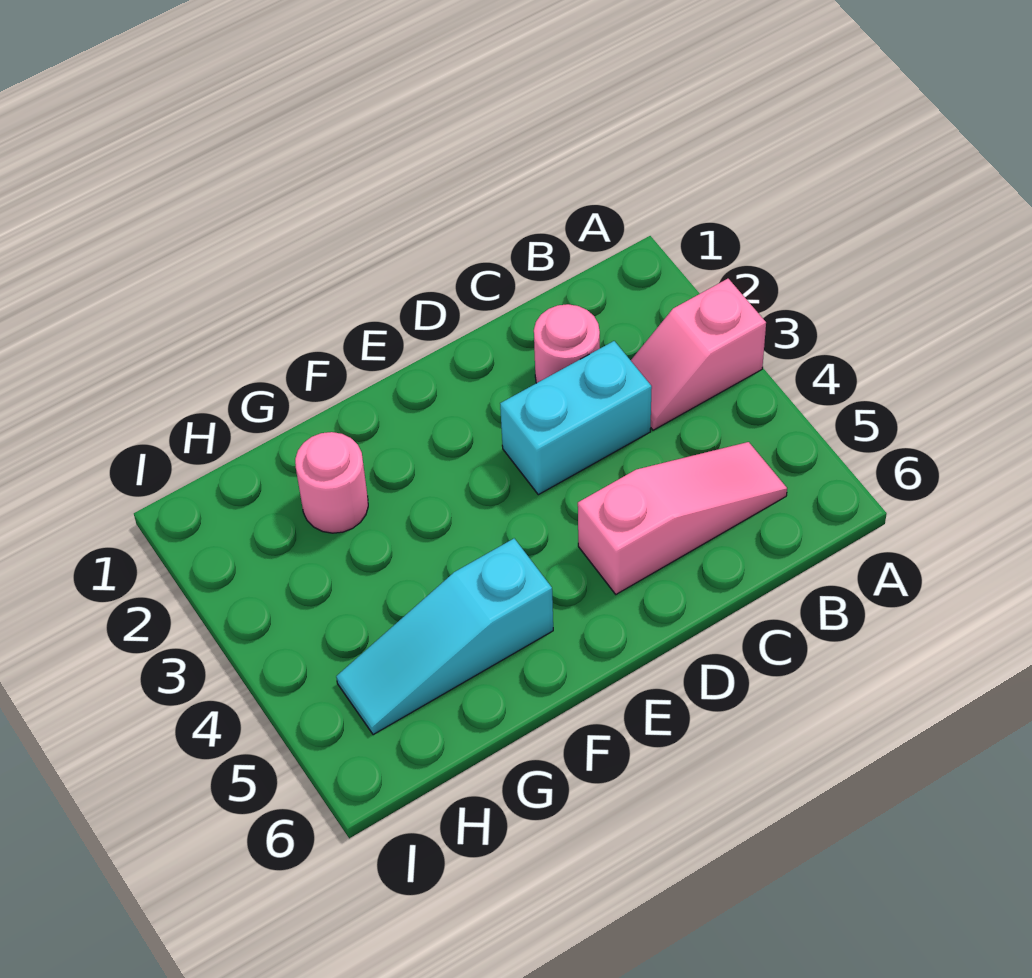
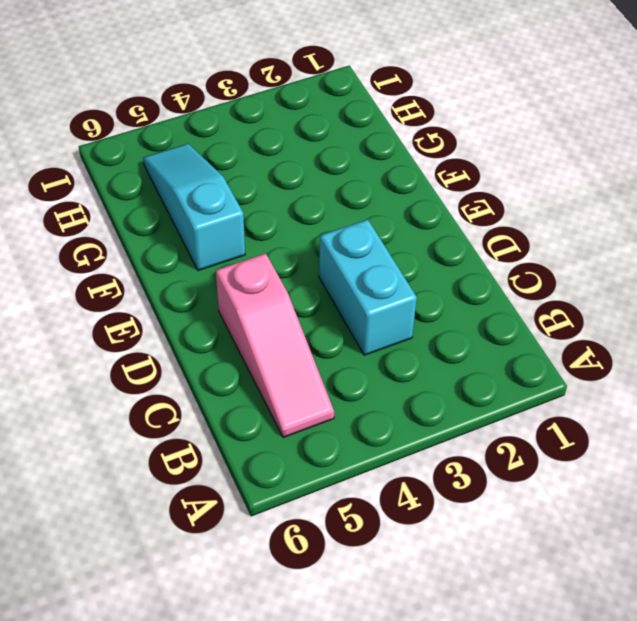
none -> pink slope A3:B3 level 1 top A
none -> pink round brick C2 level 1

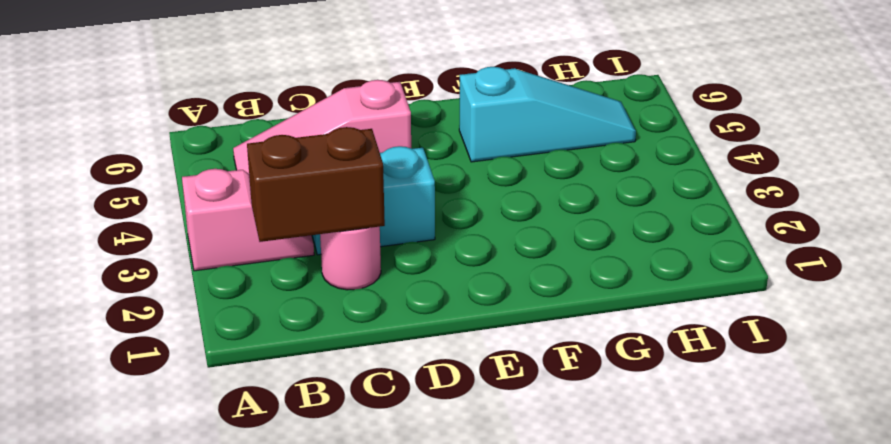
brown brick B2:C2 level 2 -> none
none -> pink round brick G2 level 1

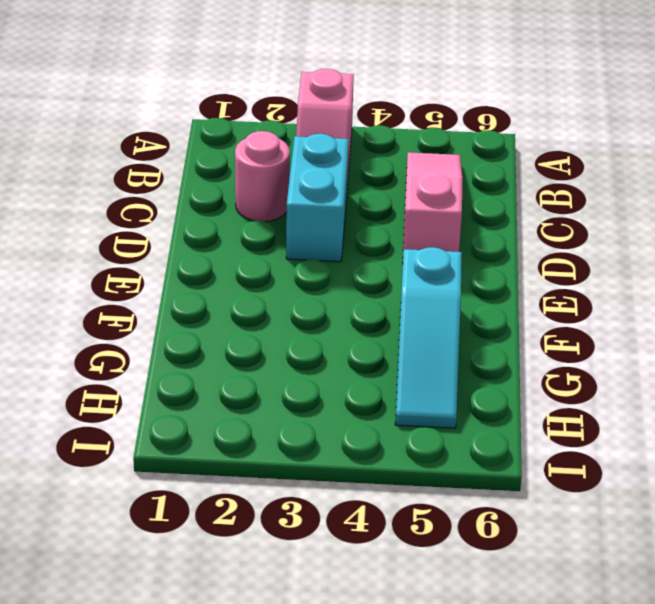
none -> pink round brick G2 level 1

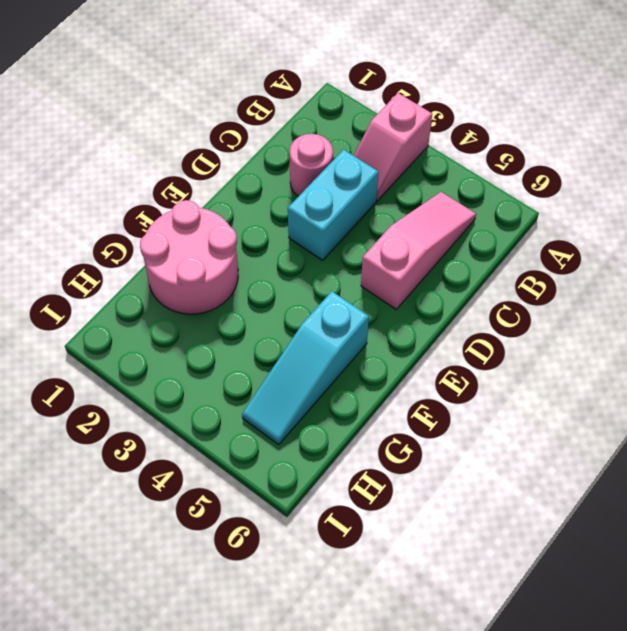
pink round brick F1:G2 level 1 -> pink round brick G2 level 1

